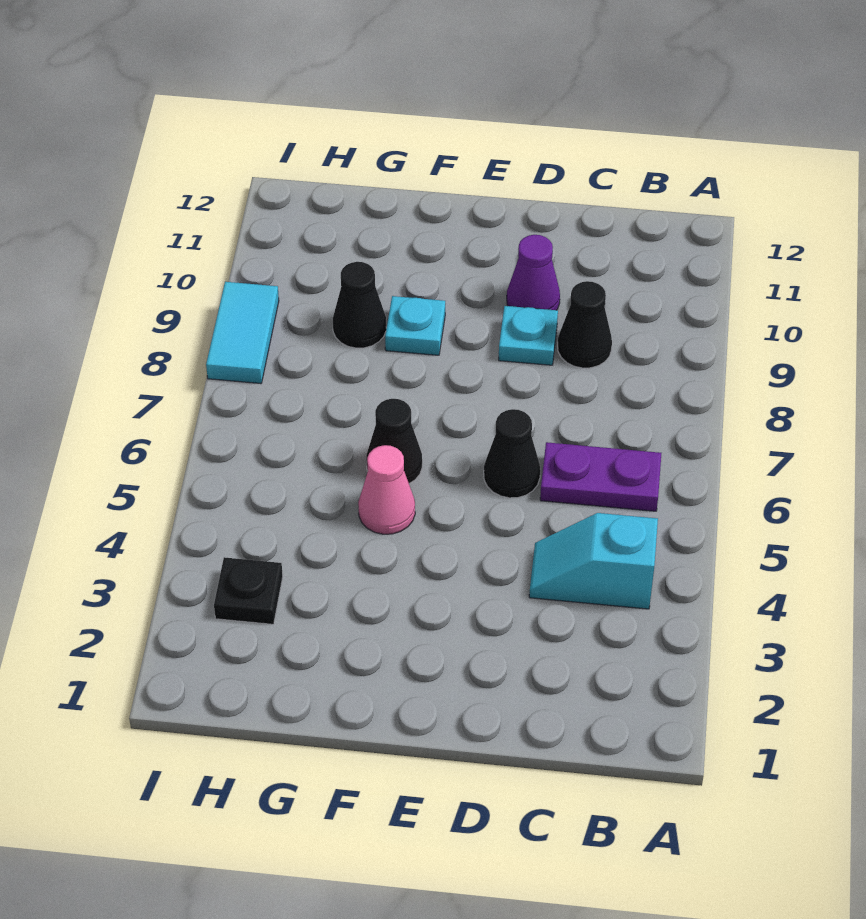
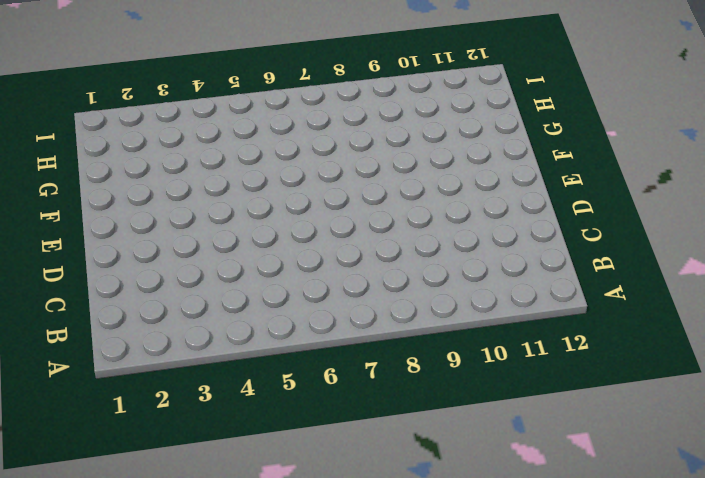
none -> cyan slope B4:C4 level 1 top B
none -> purple plate B6:C6 level 1
none -> black cone C9 level 1

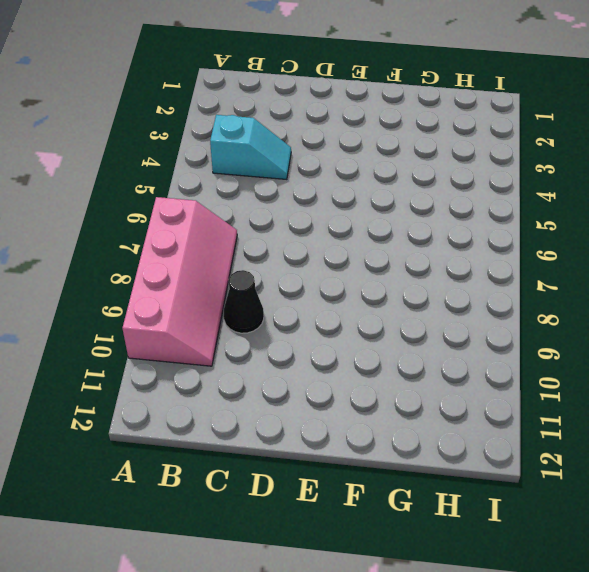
pink slope A7:B10 level 1 top A -> none
none -> purple plate B6:C6 level 1
none -> black cone D6 level 1
none -> cyan plate D9 level 1

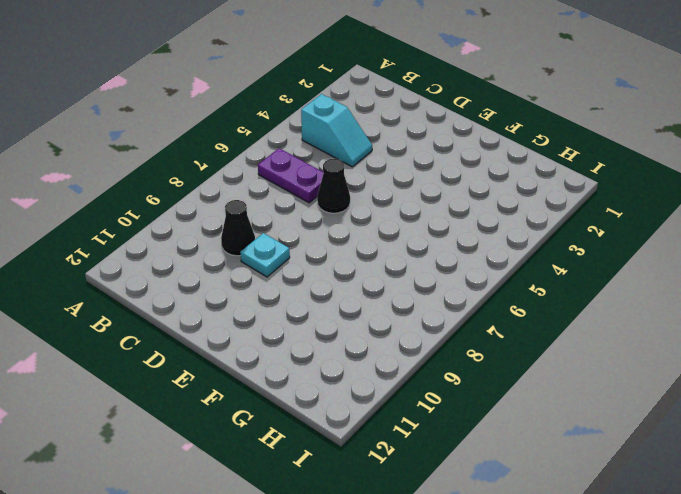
none -> purple cone D10 level 1
none -> pink cone F5 level 1
none -> black cone F6 level 1

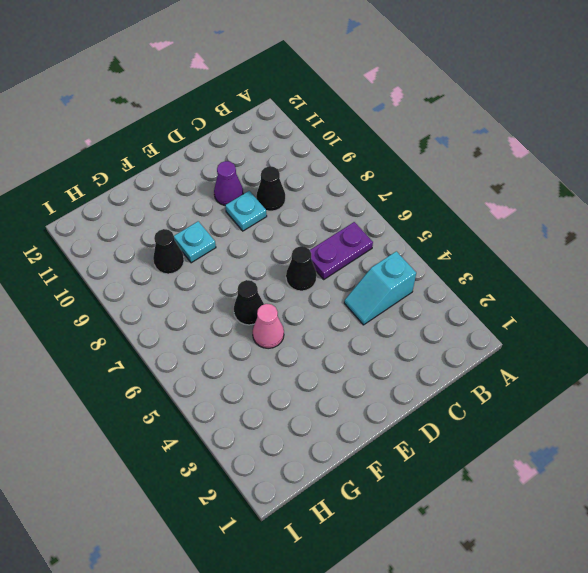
none -> black plate H3 level 1
none -> cyan tile I8:I9 level 1

